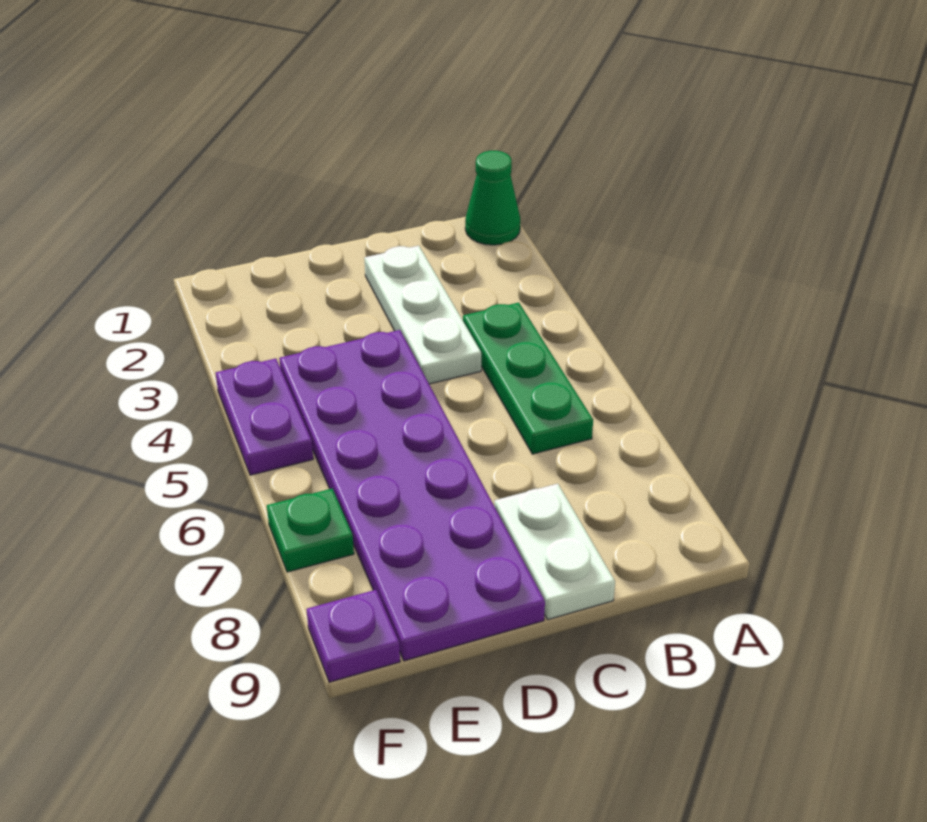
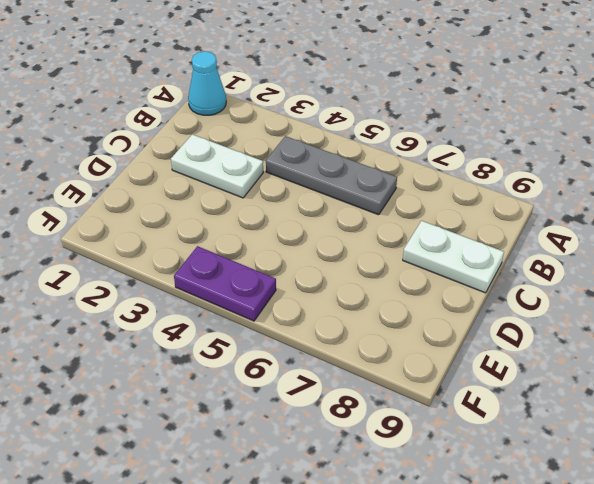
cyan cone A1 level 1 -> green cone A1 level 1
grey plate B4:B6 level 1 -> green plate B4:B6 level 1
white plate C2:C3 level 1 -> white plate C2:C4 level 1
none -> purple plate D4:E9 level 1
none -> green plate F7 level 1

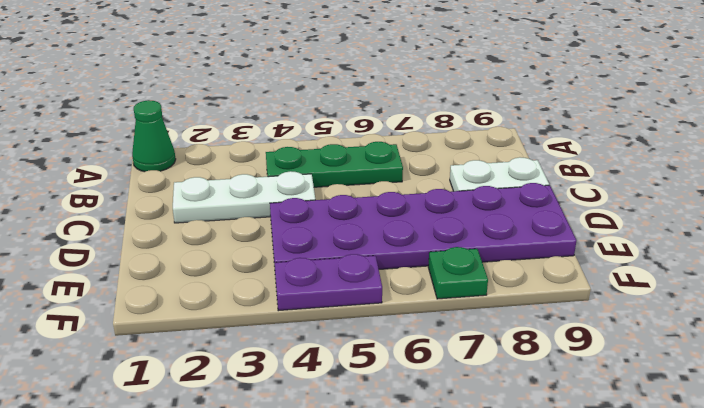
none -> purple plate F9 level 1

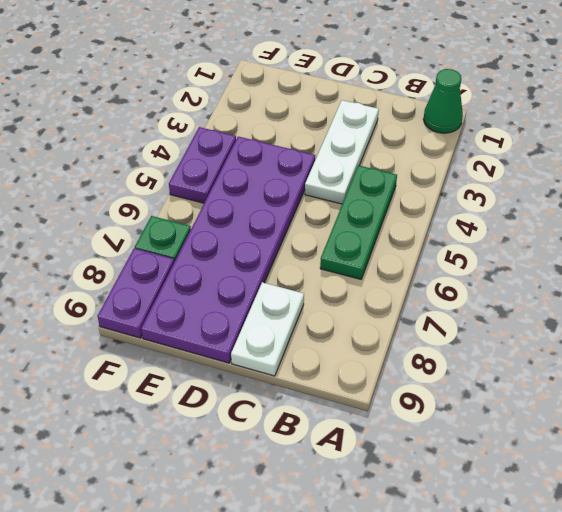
purple plate F8:F9 level 1 -> purple plate F9 level 1

